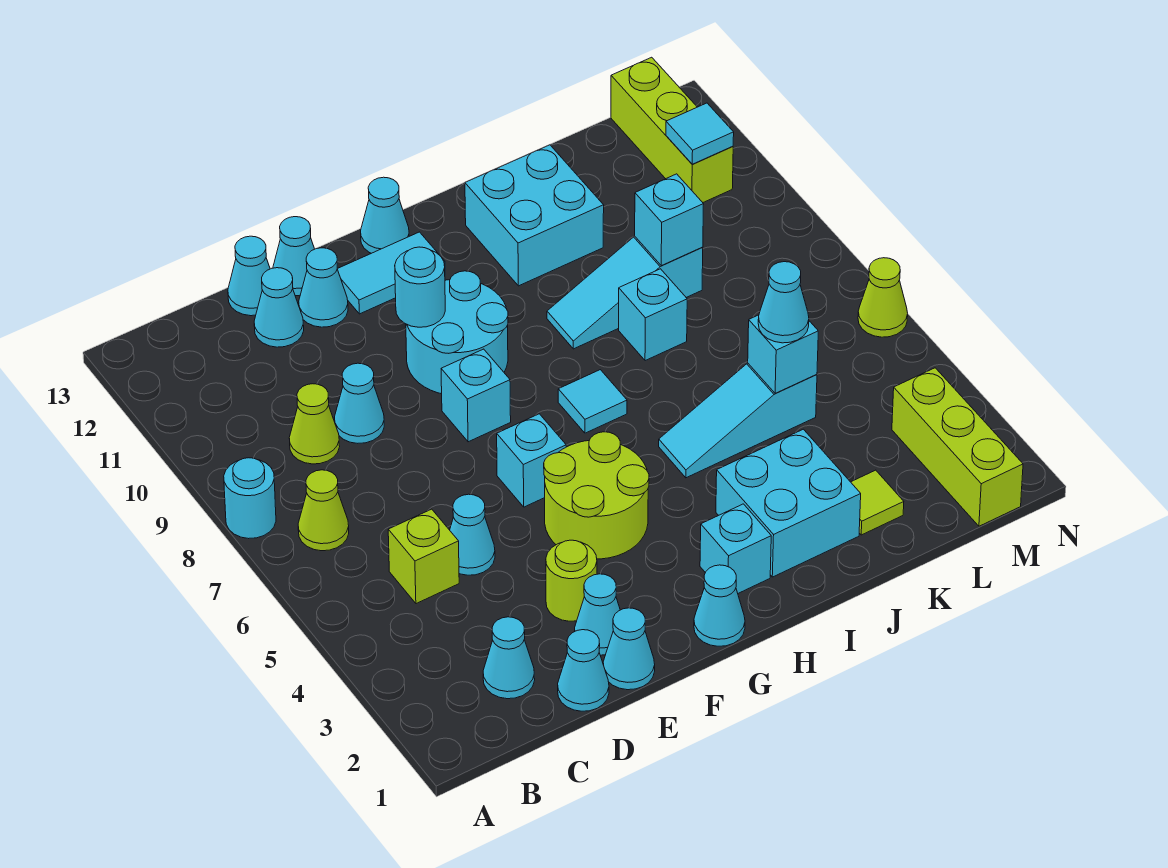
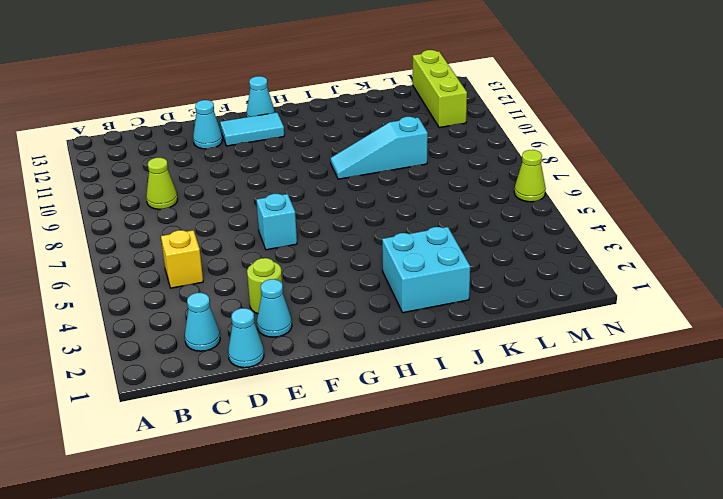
yellow brick C5 level 1 -> lime brick C5 level 1
none -> cyan round brick A8 level 1
none -> lime cone B7 level 1
none -> cyan cone D5 level 1
none -> cyan cone D9 level 1

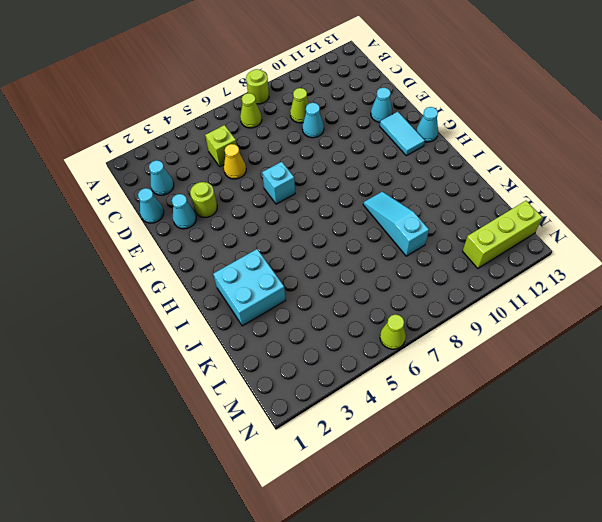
lime round brick A8 level 1 -> cyan round brick A8 level 1
yellow cone D5 level 1 -> cyan cone D5 level 1
none -> cyan cone D12 level 1
none -> cyan cone D13 level 1
none -> cyan cone E1 level 1
none -> cyan cone E13 level 1

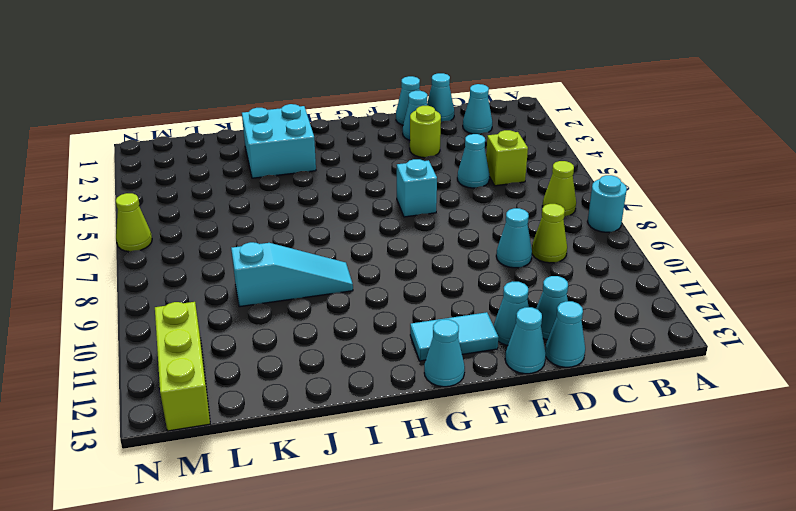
none -> lime round brick F4:G5 level 1
none -> cyan brick F8 level 1
none -> cyan round brick F9:G10 level 1
none -> cyan cone G1 level 1

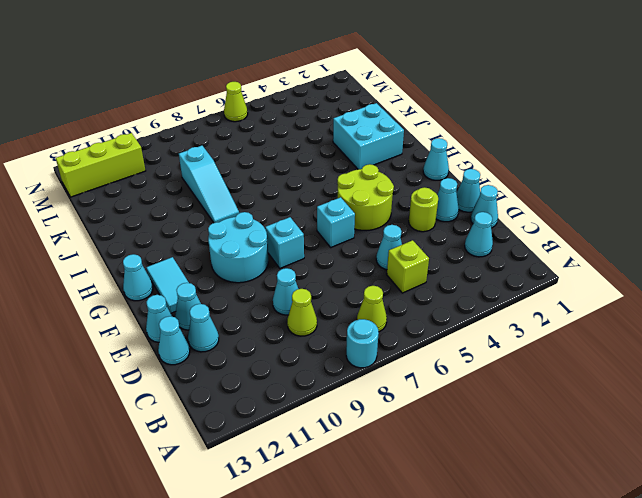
none -> cyan brick H2 level 1
none -> cyan tile H7 level 1
none -> cyan slope I5:K5 level 1 top K
none -> cyan brick I11:J12 level 1

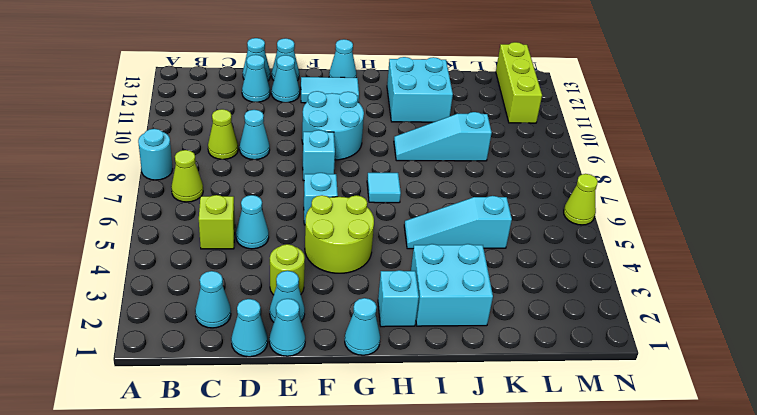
none -> cyan brick J8 level 1
none -> lime tile K2 level 1
none -> lime brick M1:M3 level 1
none -> cyan round brick F10 level 2

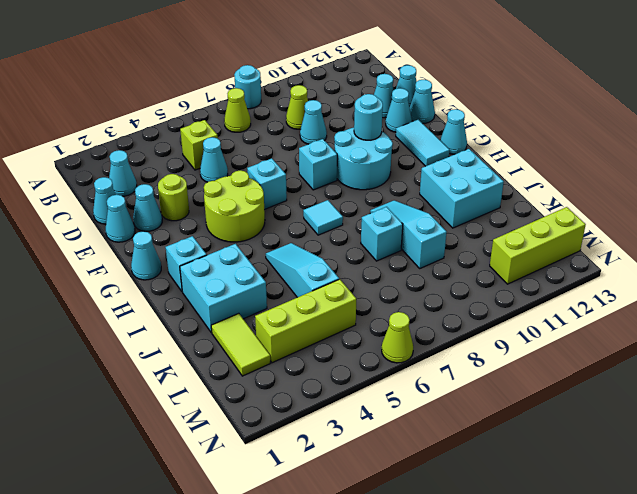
lime tile K2:L2 level 1 -> lime tile K2 level 1
lime brick L3:L5 level 1 -> lime brick M1:M3 level 1
none -> cyan brick K5 level 2
none -> cyan brick K9 level 2
none -> cyan tile M11 level 2
none -> cyan cone K5 level 3

